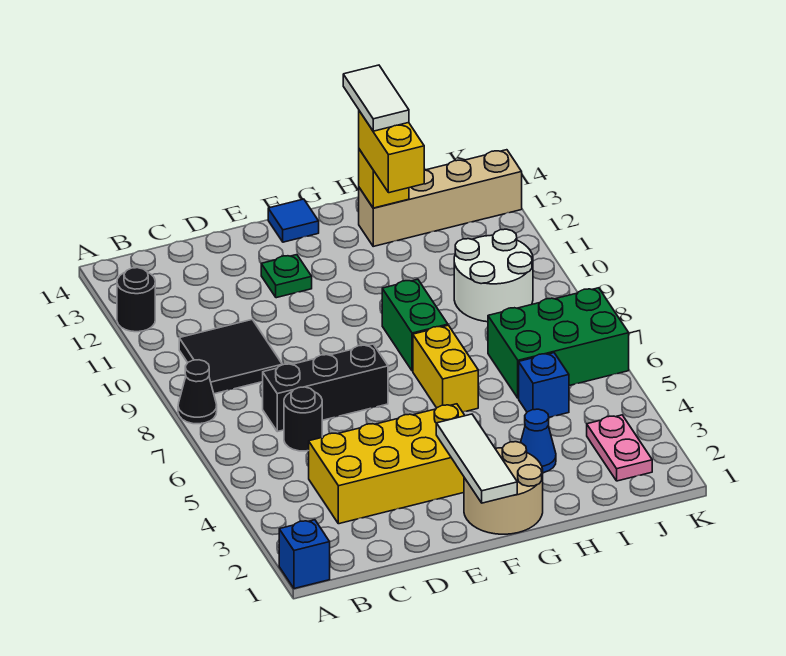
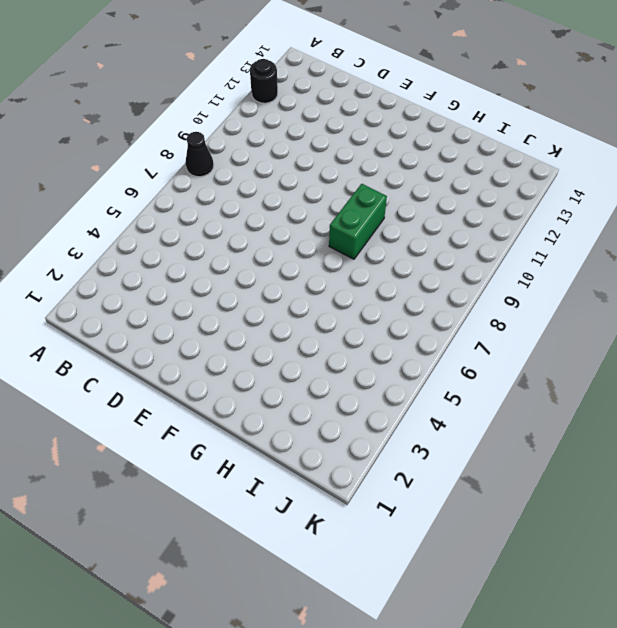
none -> blue brick A1 level 1
none -> black tile B9:C10 level 1
none -> yellow brick C3:F4 level 1

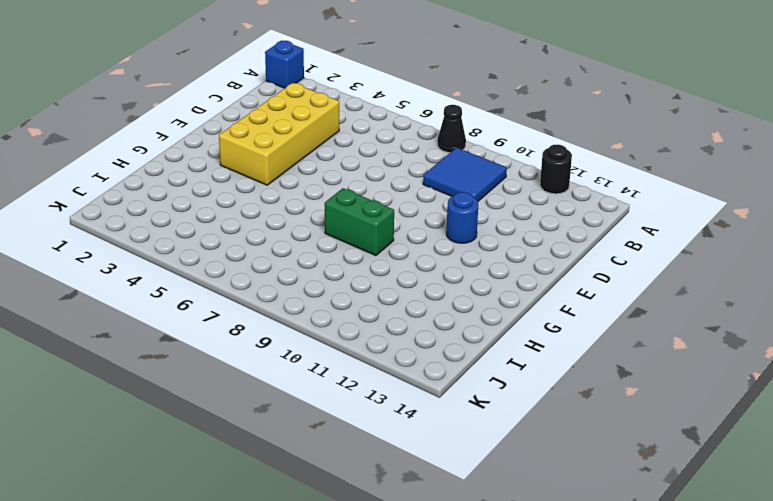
blue tile B9:C10 level 1 -> black tile B9:C10 level 1
blue round brick E11 level 1 -> none
none -> black round brick C6 level 1
none -> black brick C7:E7 level 1
none -> green plate E12 level 1

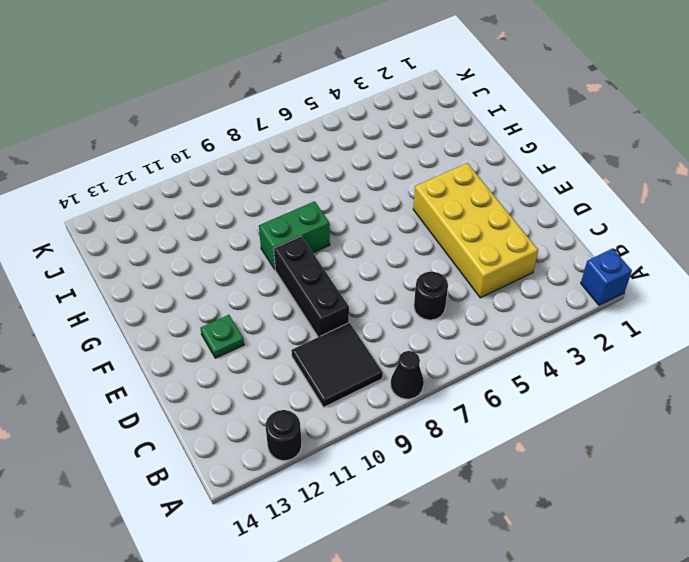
black brick D9:F9 level 1 -> black brick C7:E7 level 1
none -> tan round brick F1:G2 level 1
none -> blue tile F14 level 1
none -> yellow brick G6:G7 level 1

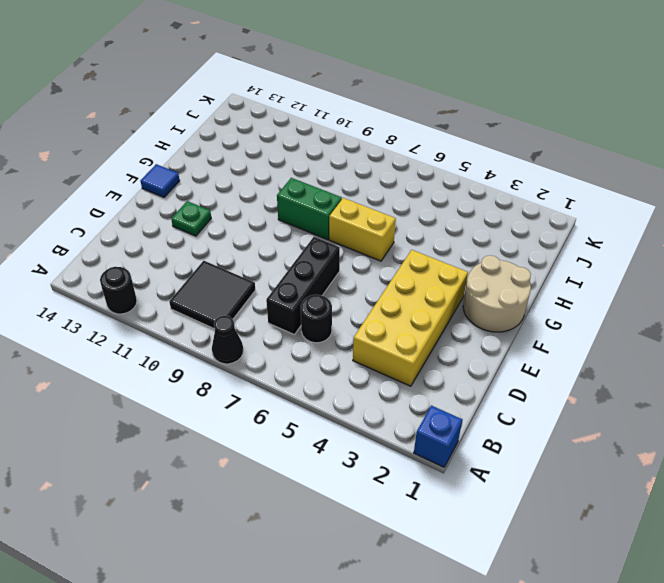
none -> blue cone H3 level 1
none -> tan brick H13:K13 level 1
none -> blue brick I5 level 1

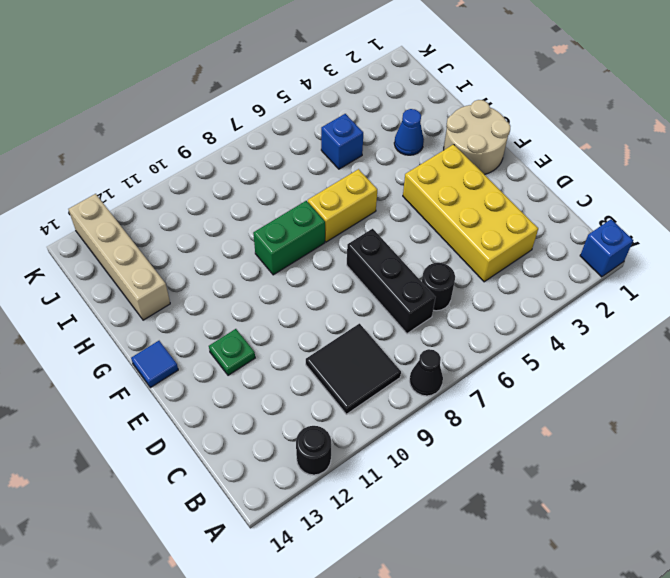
none -> green brick I6:K7 level 1
none -> white round brick I9:J10 level 1
none -> pink plate J2:J3 level 1

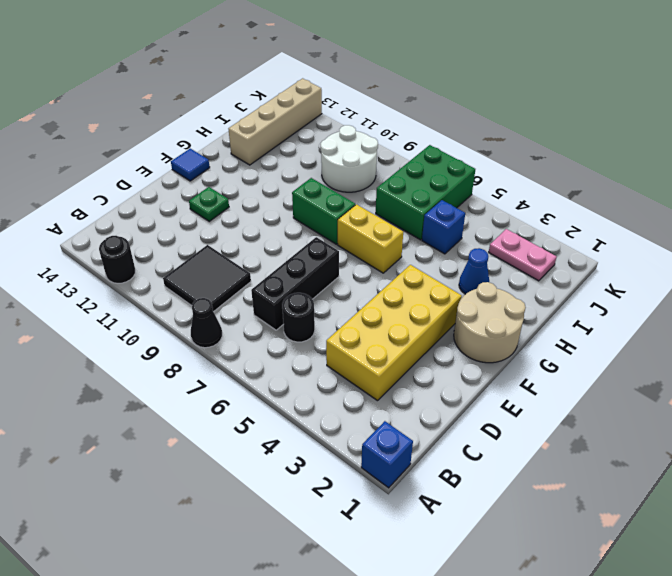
none -> white tile F1:F3 level 2
none -> yellow brick H13 level 2
none -> yellow brick H12:H13 level 3

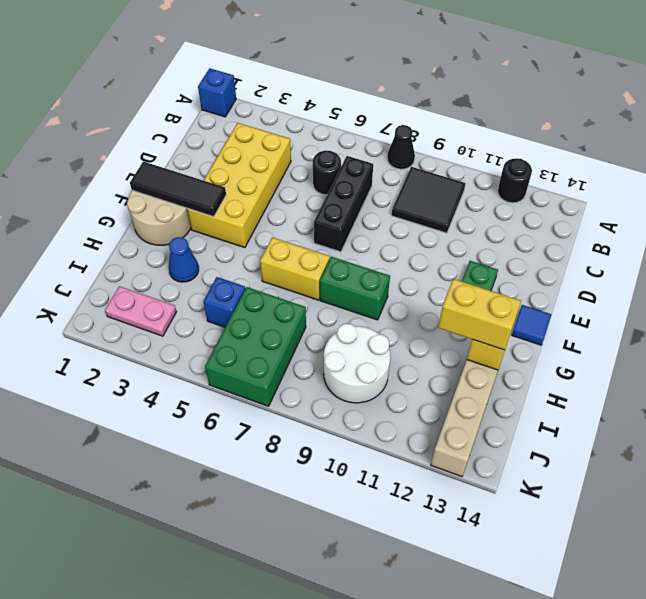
black tile F1:F3 level 2 -> white tile F1:F3 level 2
none -> white tile H13:H14 level 4

